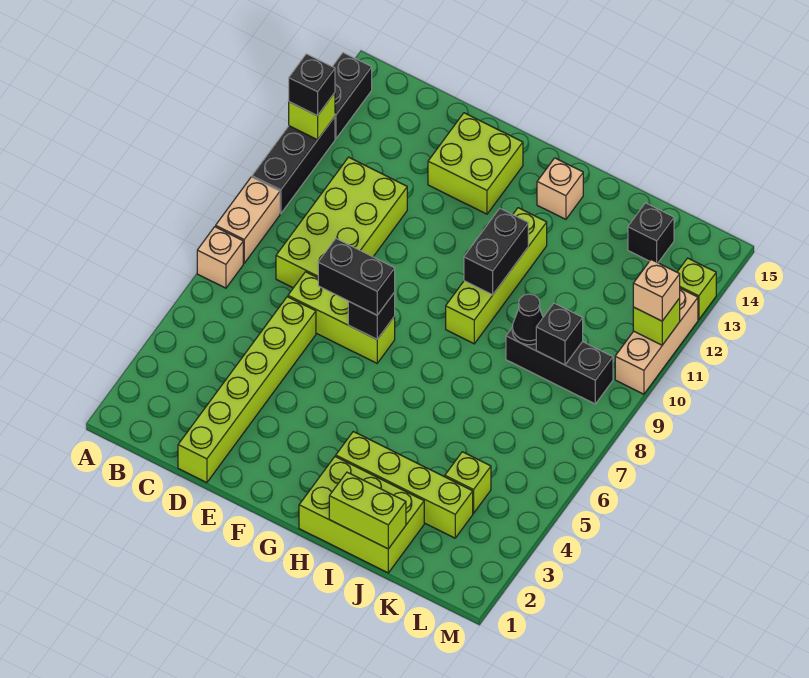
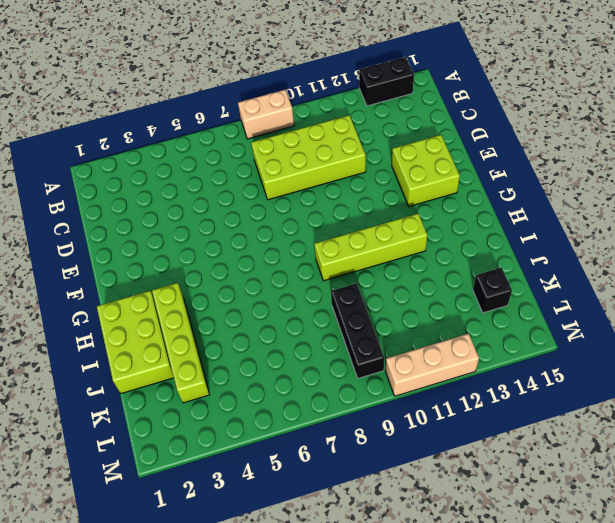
none -> tan brick A7 level 1
none -> black brick A10:A12 level 1
none -> lime brick D1:D6 level 1

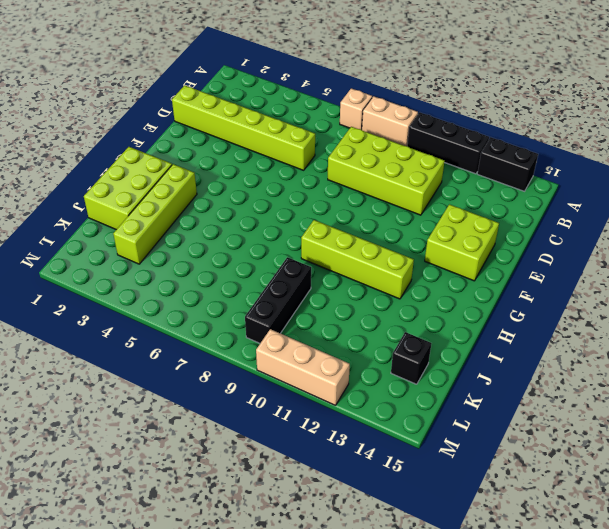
none -> lime brick D7:F7 level 1
none -> tan brick H14 level 1
none -> lime brick K4 level 1

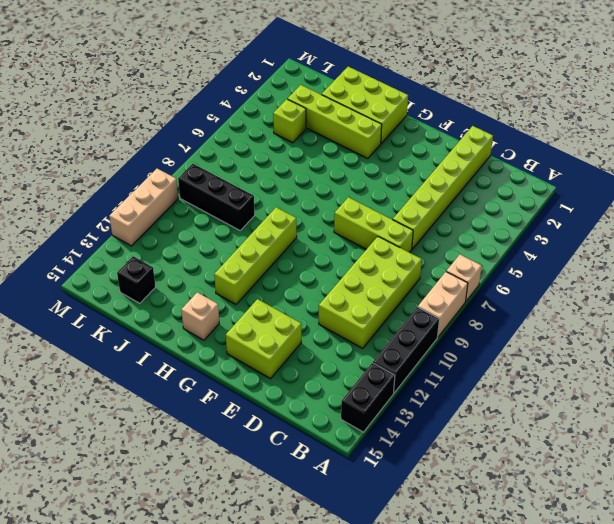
none -> lime brick M13 level 1
none -> lime brick A12 level 2
none -> black brick F7 level 2

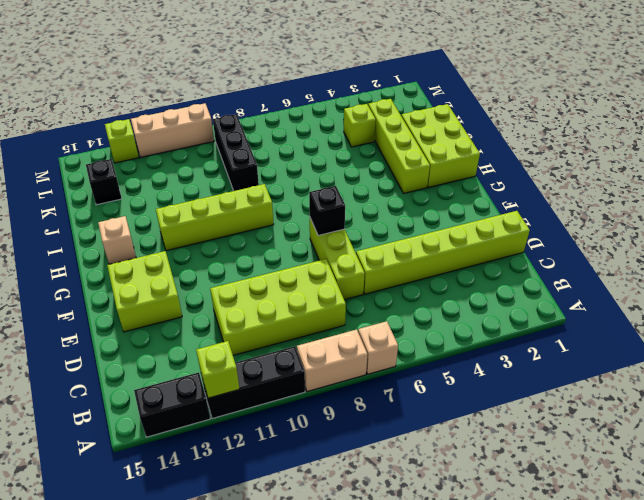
none -> black brick H10:H11 level 2
none -> lime brick I1:J1 level 2
none -> black cone J9 level 2

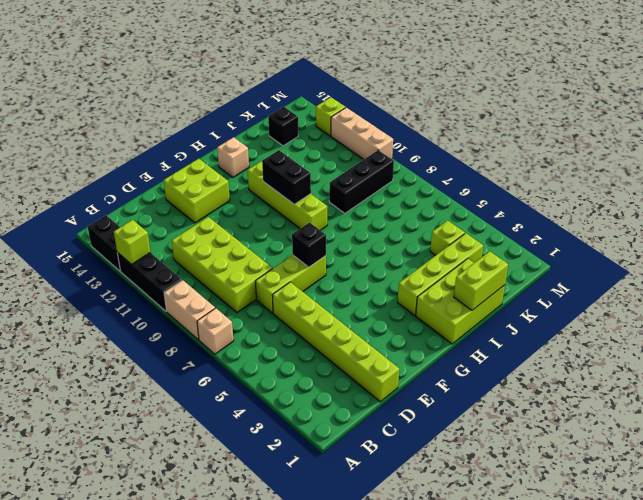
none -> black cone J9 level 2
none -> black brick K9 level 2
none -> lime brick M11 level 2

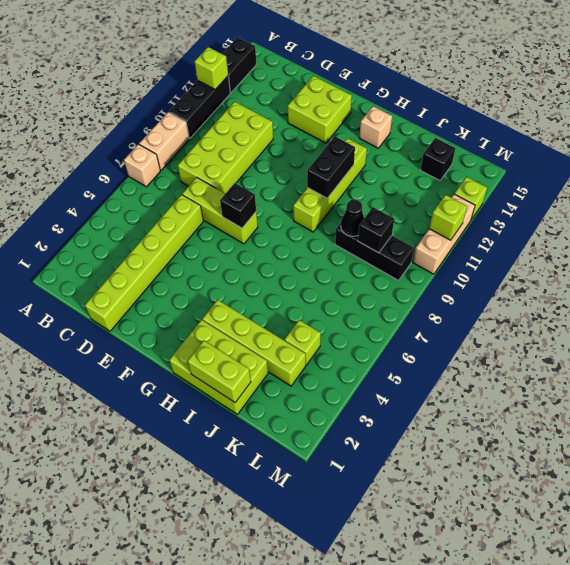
none -> black brick A12 level 3
none -> black brick E7:F7 level 3
none -> tan brick M11 level 3

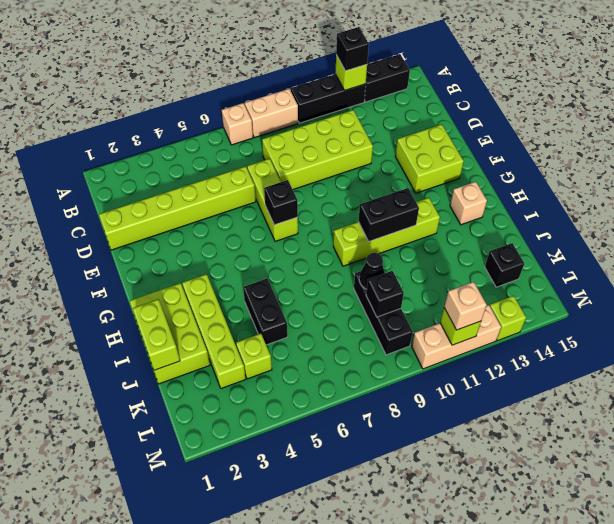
black brick I5:J5 level 1 -> black brick E7:F7 level 3

